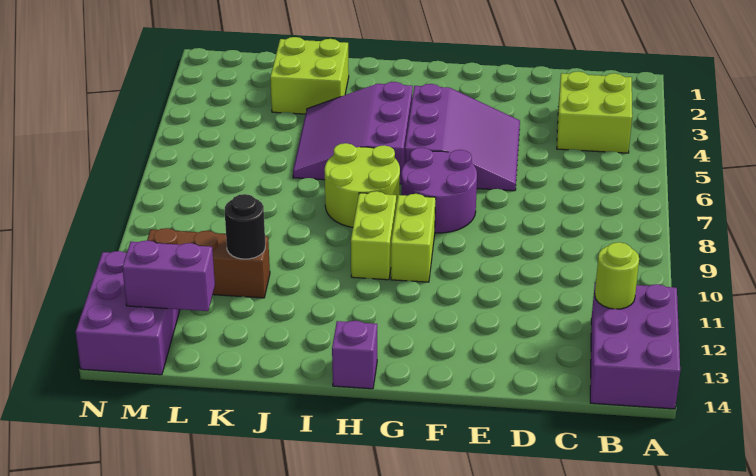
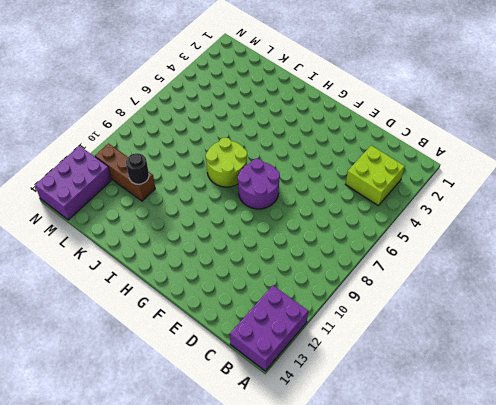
none -> purple slope E4:G6 level 1 top G
none -> lime brick G9:G10 level 1
none -> purple slope H4:J6 level 1 top H

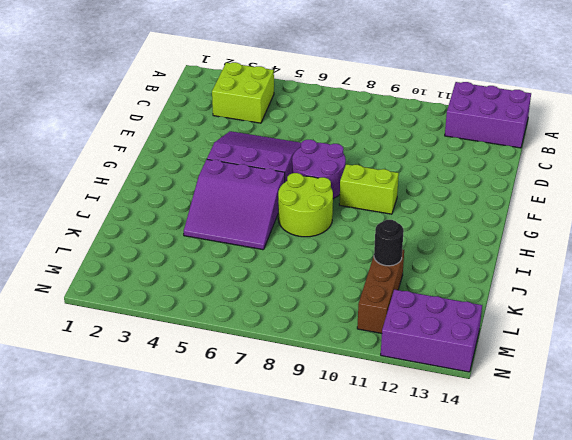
none -> lime brick H9:H10 level 1
none -> purple brick H14 level 1
none -> lime brick J2:K3 level 1

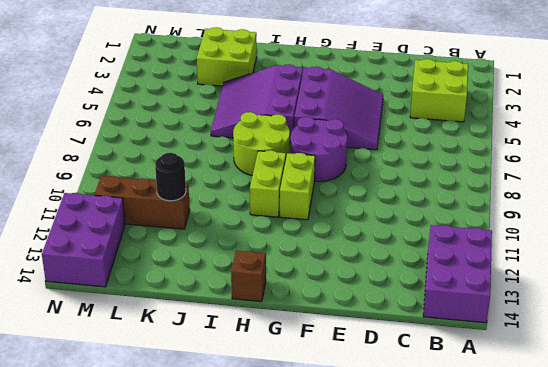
brown brick H14 level 1 -> purple brick H14 level 1
none -> lime round brick B12 level 2
none -> purple brick L13:M13 level 2

